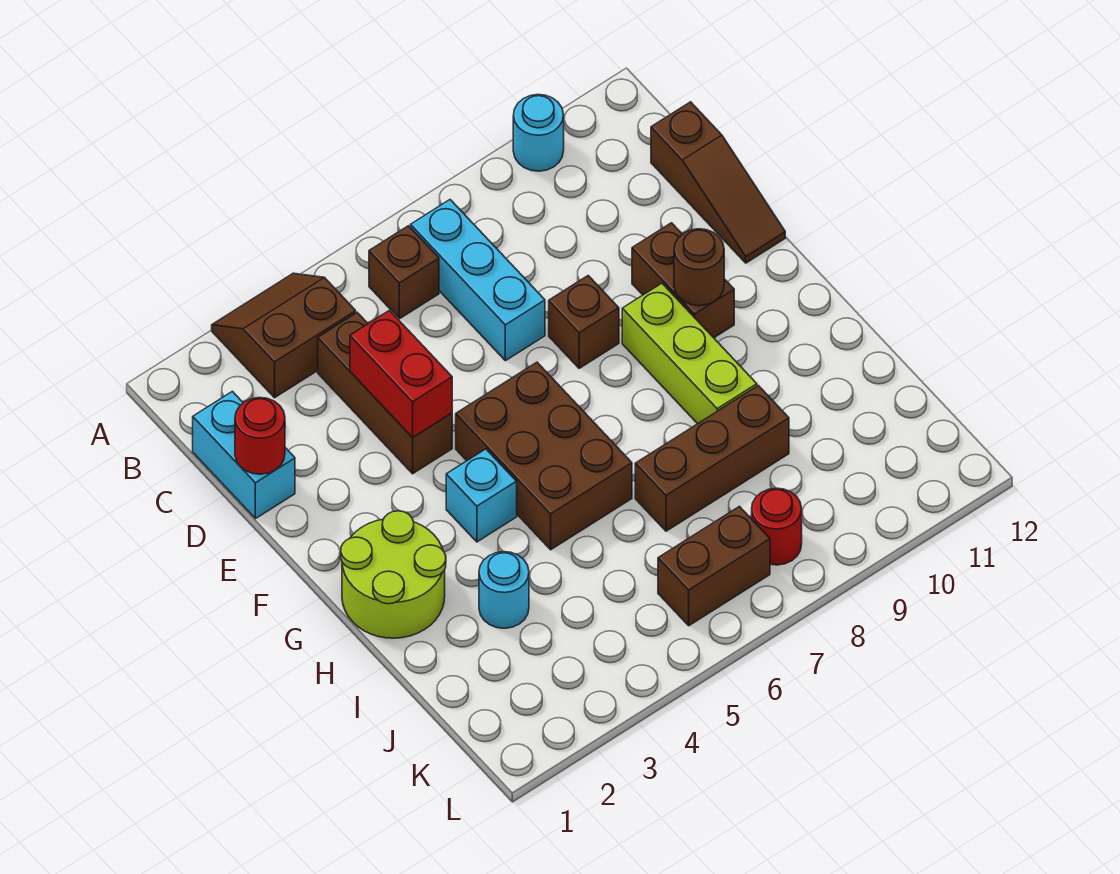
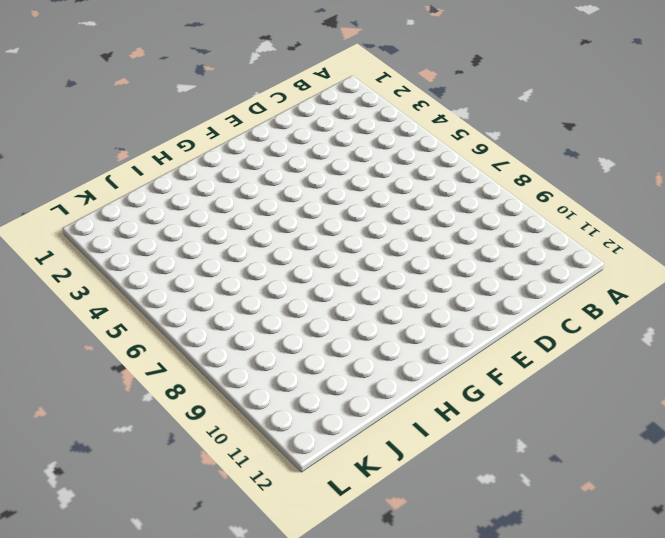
none -> brown slope A3:B4 level 1 top B
none -> cyan round brick A10 level 1
none -> brown brick B6 level 1

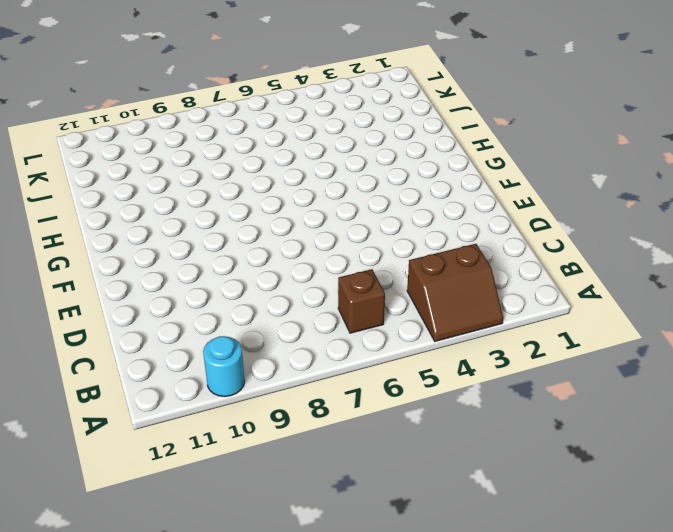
none -> cyan brick B7:D7 level 1
none -> cyan brick C1:D1 level 1
none -> brown brick C4:E4 level 1

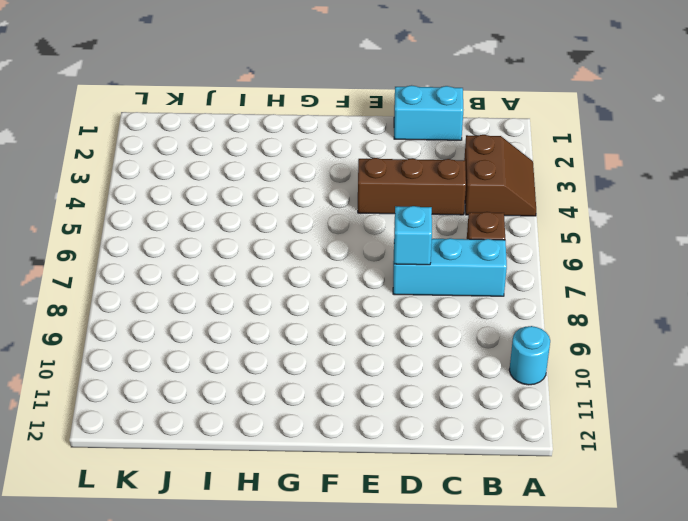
cyan brick D7 level 2 -> cyan brick G4 level 1
none -> brown slope C12:E12 level 1 top C
none -> brown brick E8 level 1
none -> brown brick E10:F10 level 1

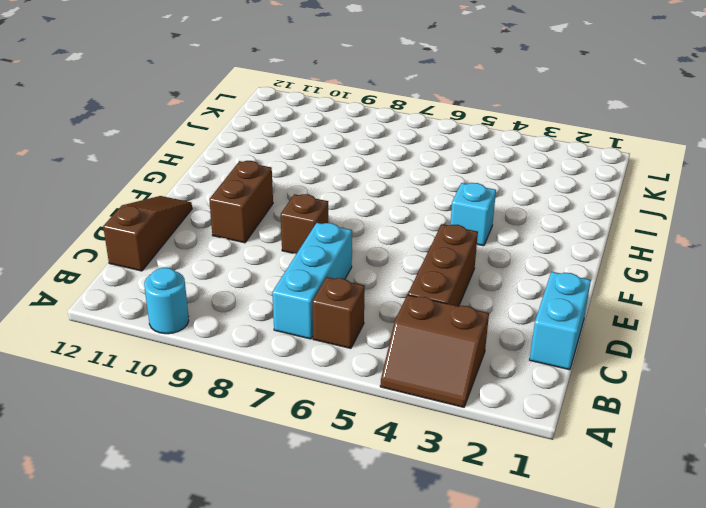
none -> brown brick F5:H6 level 1
none -> lime brick F9:H9 level 1
none -> lime round brick G1:H2 level 1

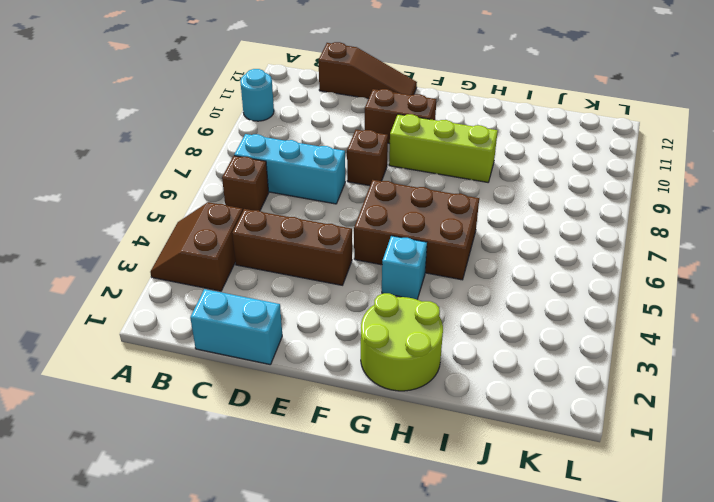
none -> cyan round brick I3 level 1
none -> brown brick I7:I9 level 1
none -> brown brick K6:K7 level 1

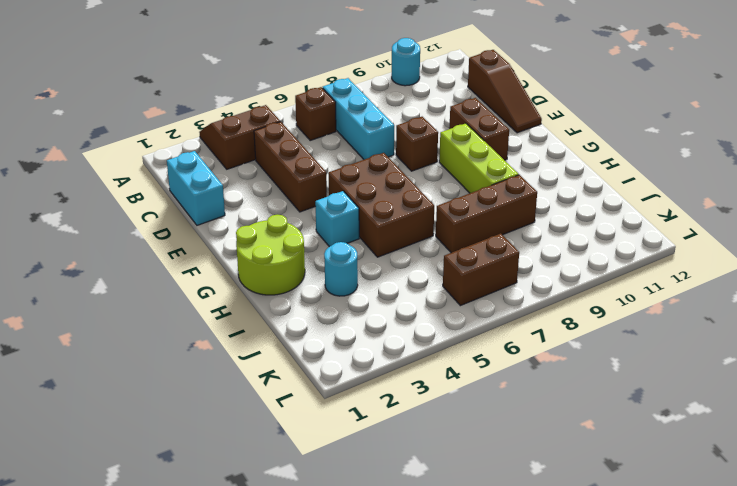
none -> red round brick K8 level 1
none -> red round brick D1 level 2
none -> red brick D4:E4 level 2

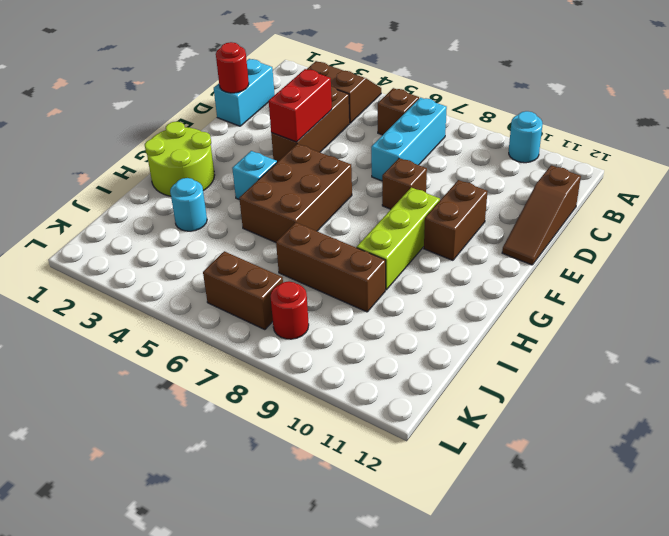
none -> brown round brick F10 level 2

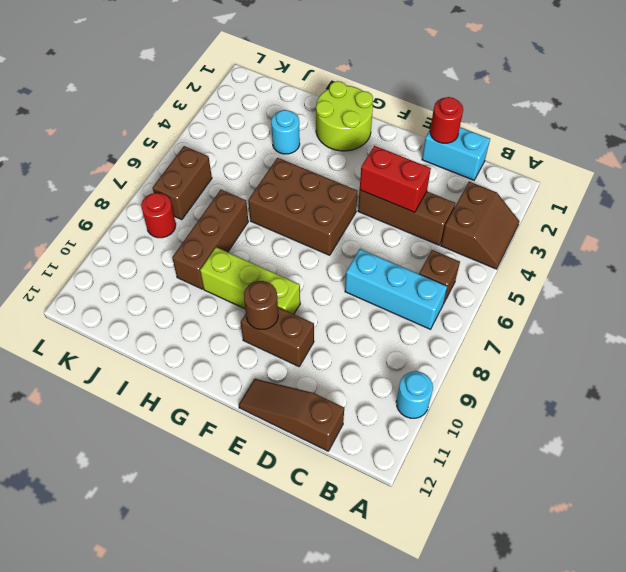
none -> brown brick E8 level 1
none -> cyan brick G4 level 1

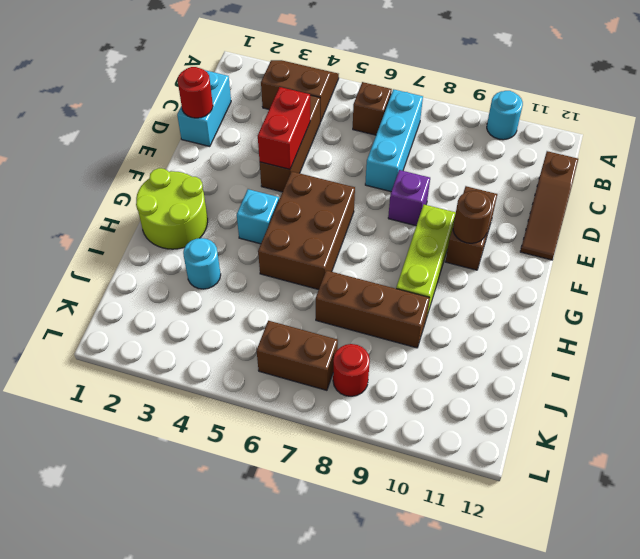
purple brick E8 level 1 -> brown brick E8 level 1

